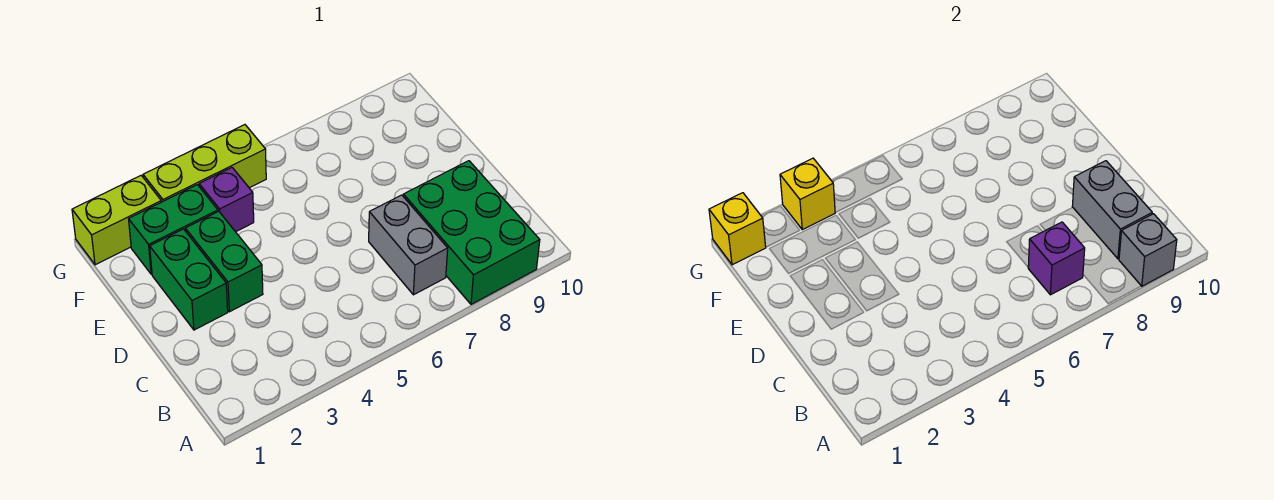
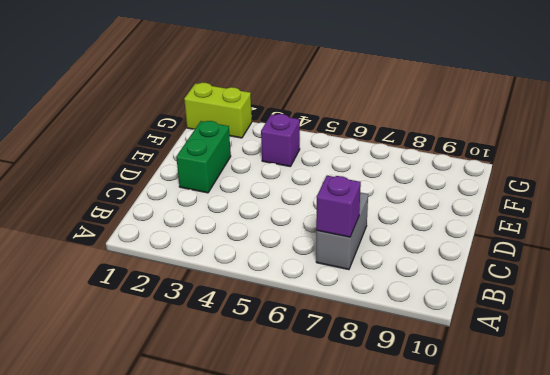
none -> green brick A8:C9 level 1
none -> green brick D3:E3 level 1
none -> green brick F2:F3 level 1

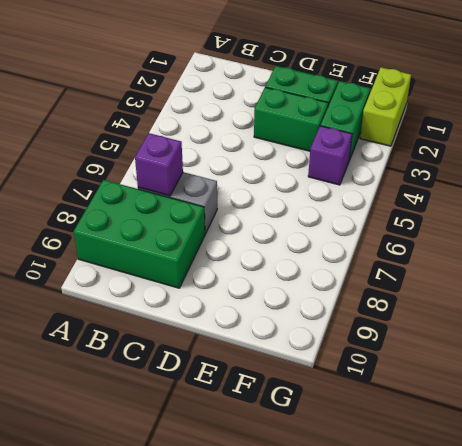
none -> lime brick G3:G5 level 1
none -> grey brick A9 level 2
none -> grey brick B9:C9 level 2

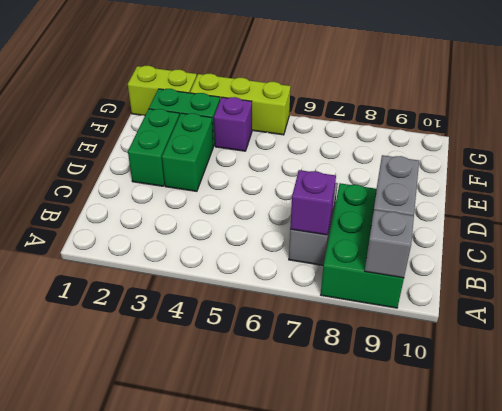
none -> yellow brick G1 level 2
none -> yellow brick G3 level 2

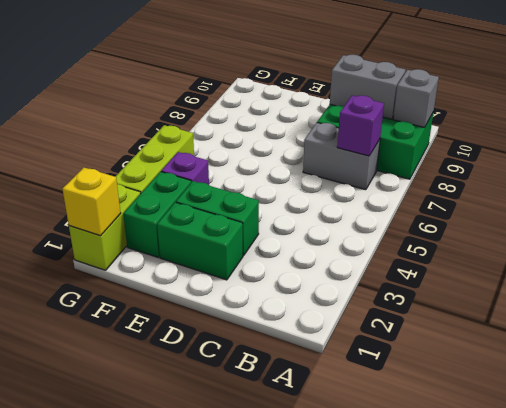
none -> yellow brick G3 level 2

